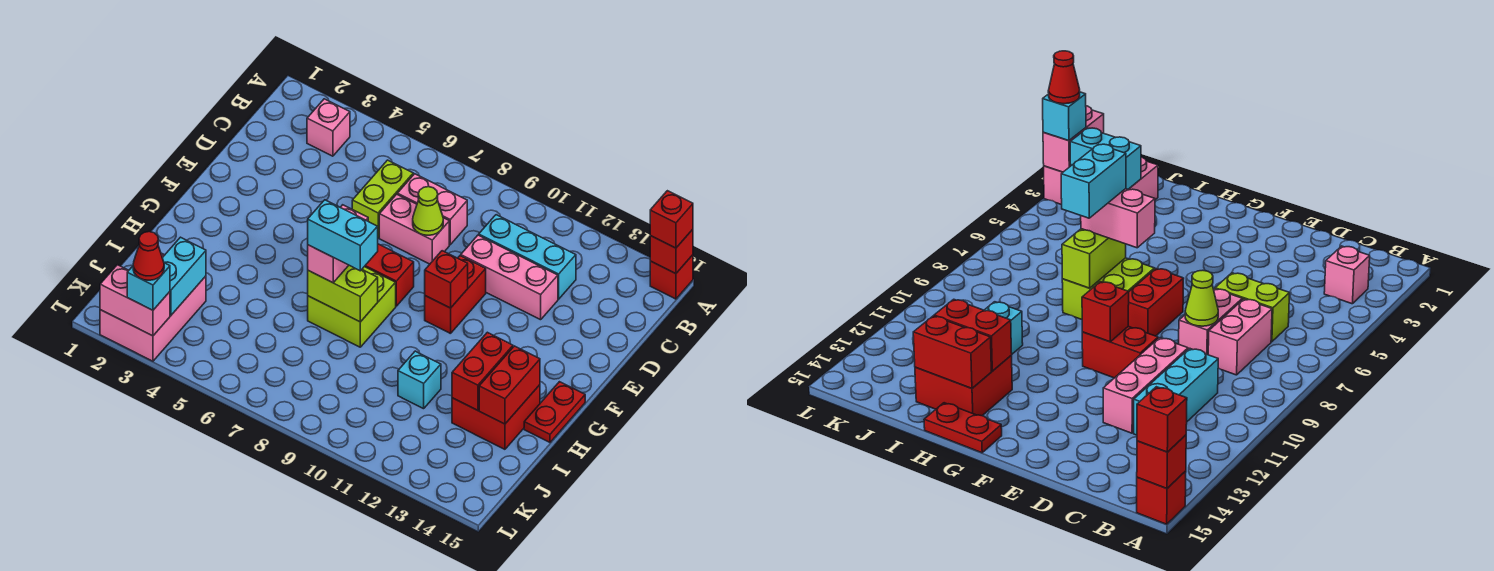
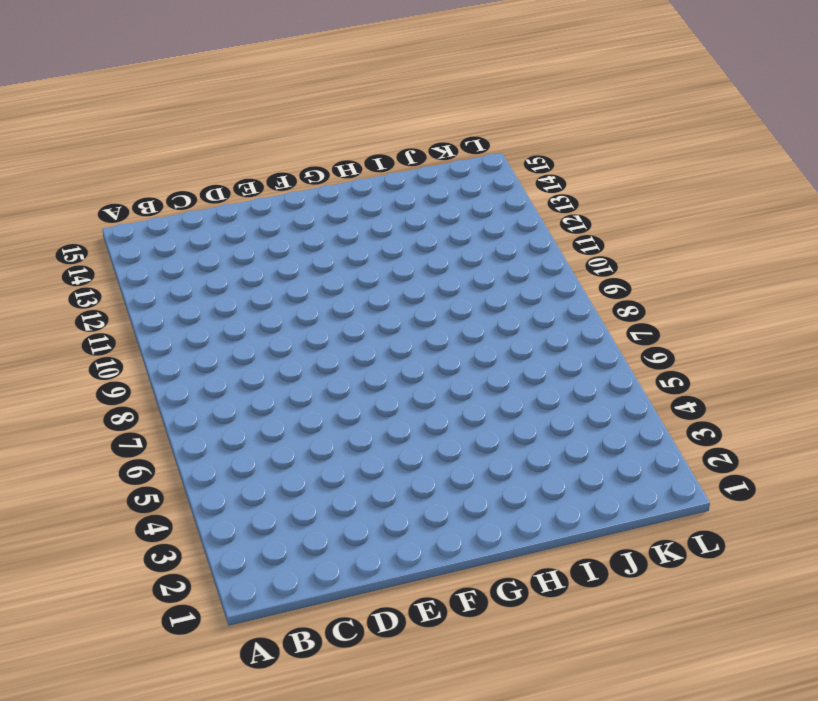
none -> red brick A15 level 1
none -> pink brick B3 level 1
none -> lime brick C6:D6 level 1

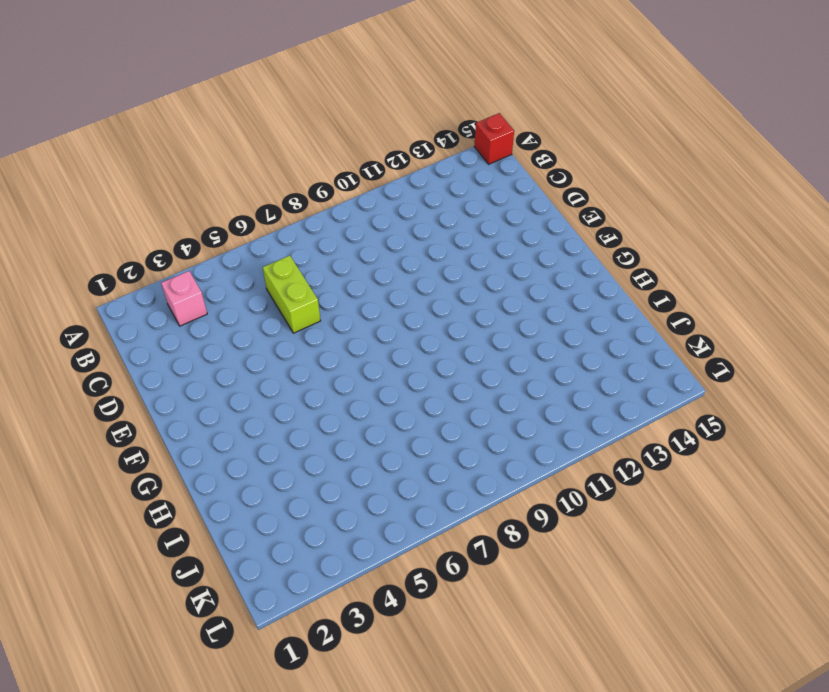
none -> pink brick C7:C8 level 1
none -> cyan brick C10:C12 level 1
none -> pink brick D7:D8 level 1

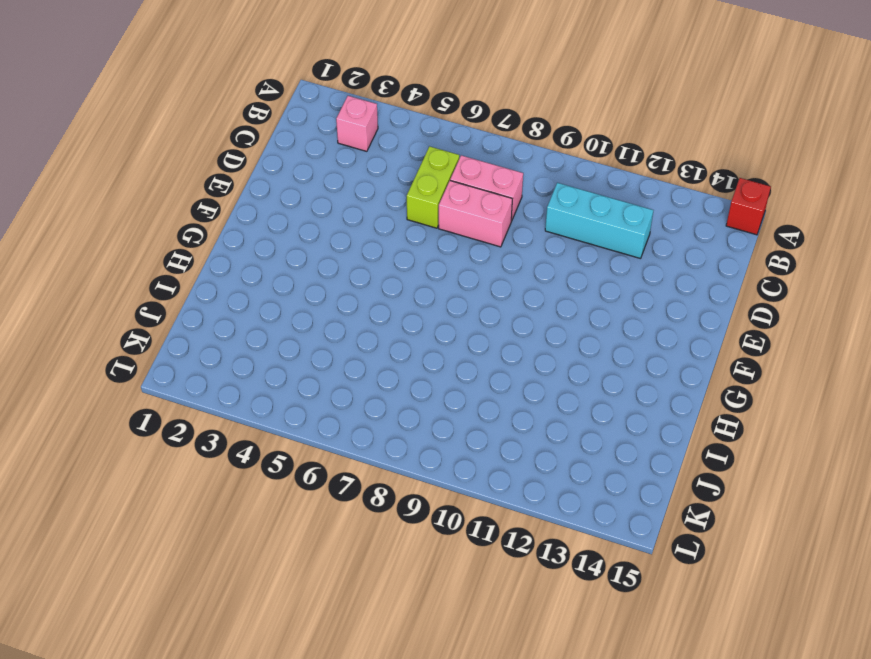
none -> pink brick D10:D12 level 1
none -> red brick E10:F10 level 1
none -> red brick F7:F8 level 1

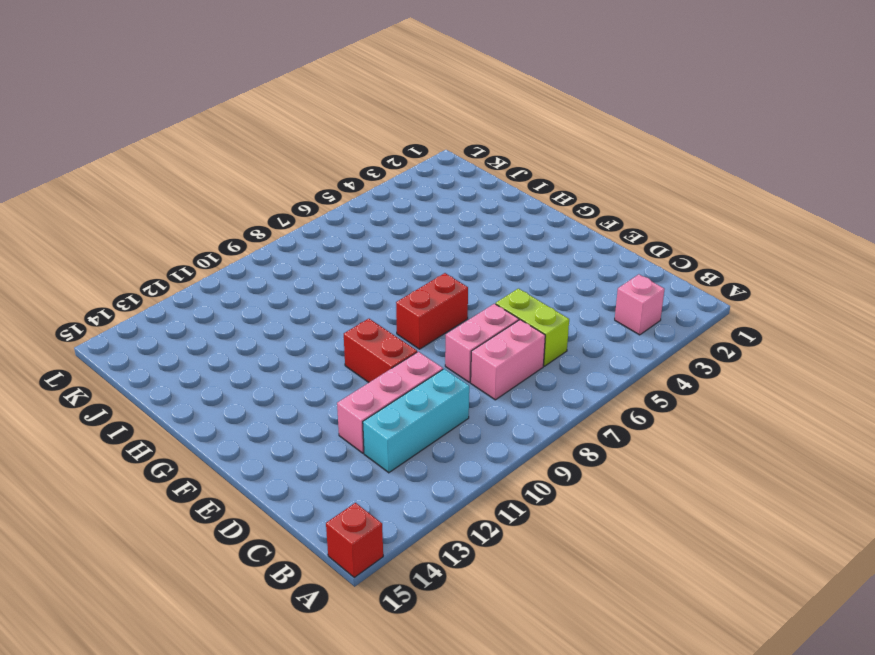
none -> lime brick G7:H8 level 1
none -> red plate G15:H15 level 1
none -> red brick H13:I14 level 1

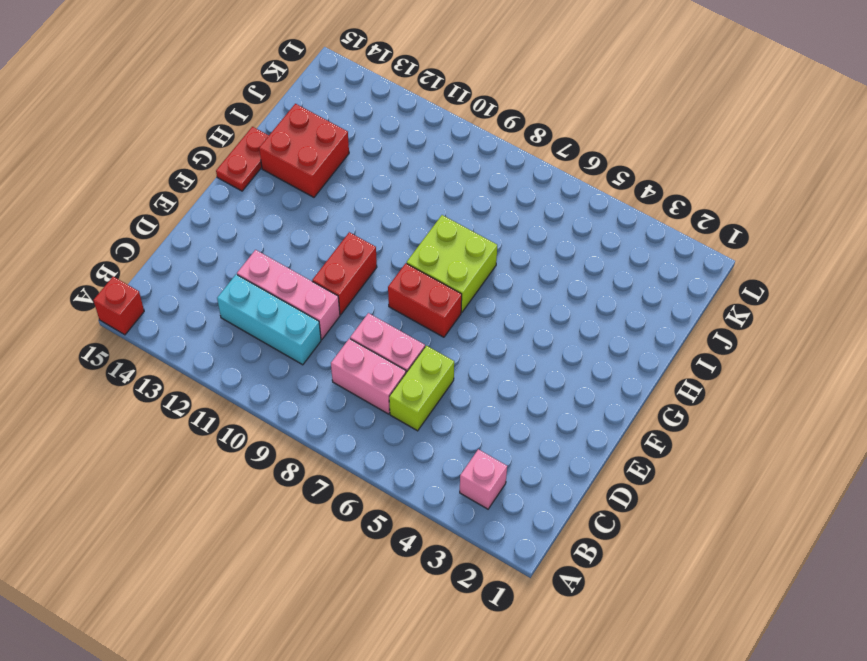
none -> cyan brick I11 level 1
none -> pink brick J2:L3 level 1
none -> red brick A15 level 2

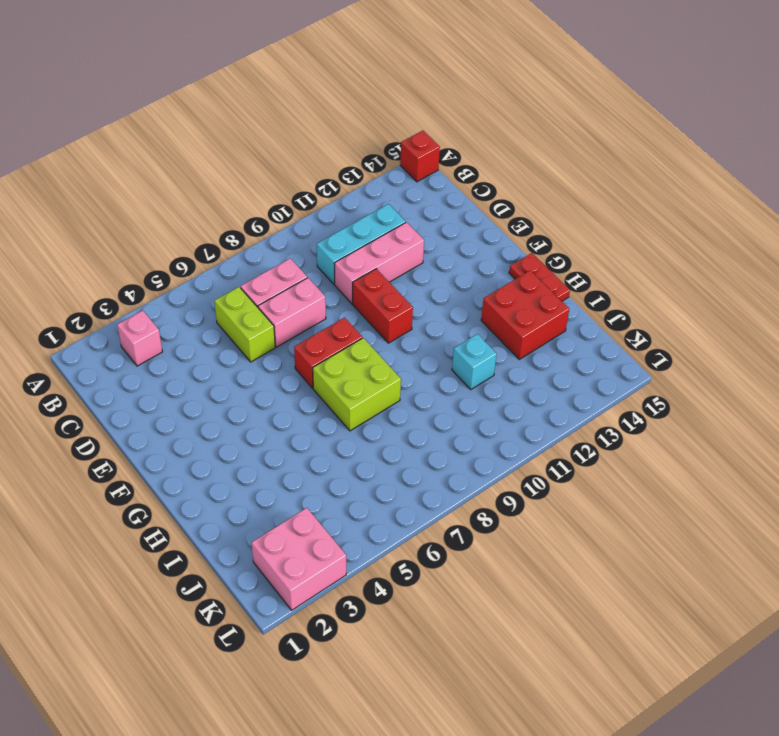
pink brick K2:L3 level 1 -> pink brick J2:L3 level 1
none -> red brick A15 level 2
none -> lime cone D8 level 2
none -> red brick F10 level 2

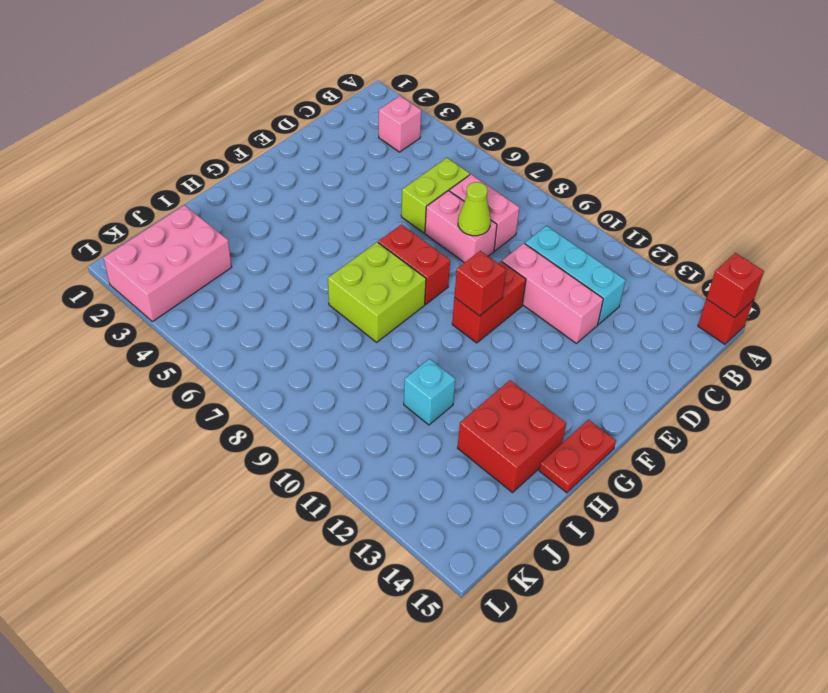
none -> lime brick H7:H8 level 2
none -> red brick H13:I13 level 2
none -> red brick H14:I14 level 2

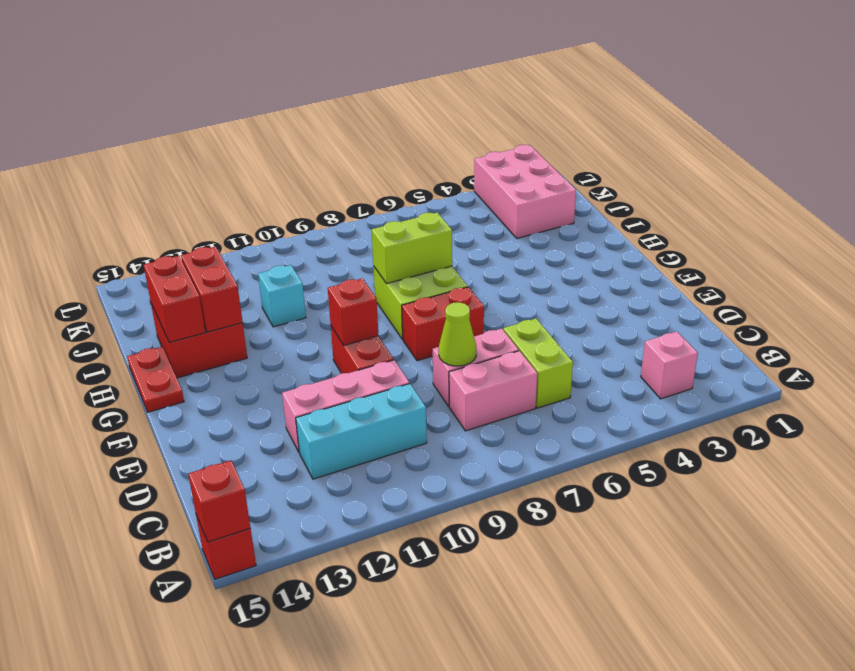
none -> cyan brick J3:K3 level 2
none -> pink brick L2:L3 level 2
none -> red brick A15 level 3

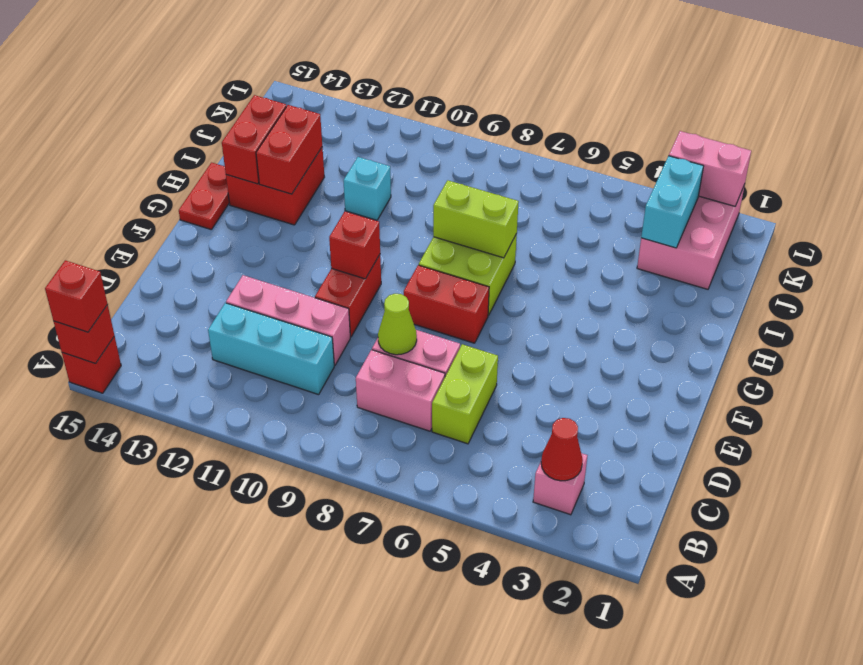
red cone B3 level 2 -> red cone L3 level 4
none -> pink brick G7:H7 level 3
none -> cyan brick L3 level 3
none -> cyan brick H7:H8 level 4

